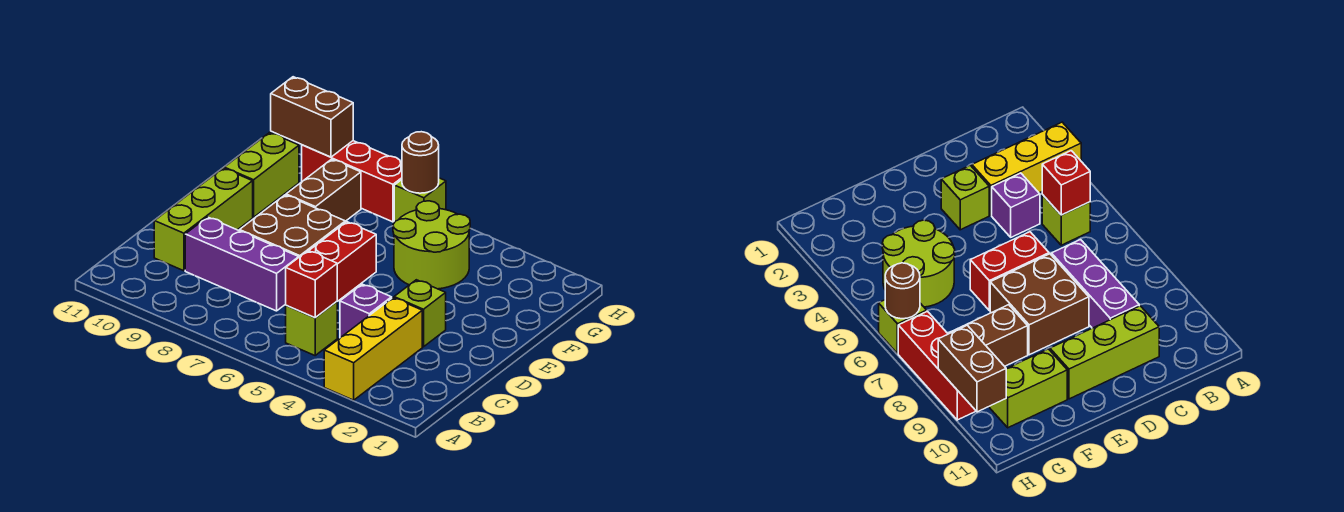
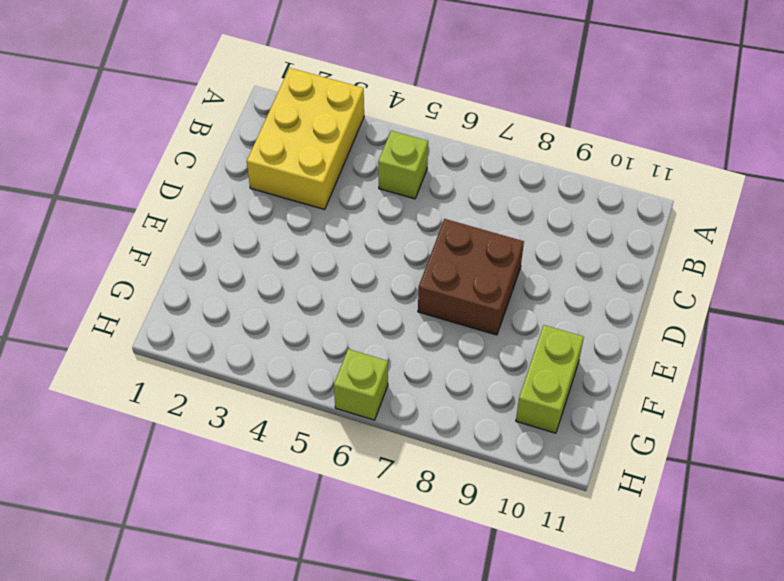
yellow brick A2:C3 level 1 -> yellow brick A3:C3 level 1
none -> purple brick C4 level 1
none -> purple brick C7:C9 level 1
none -> lime brick C10:E10 level 1

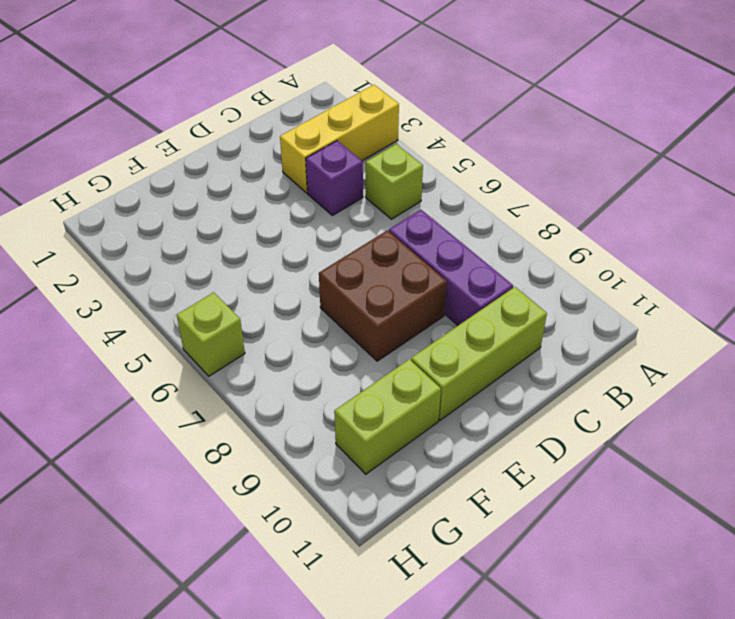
none -> lime brick D3 level 1
none -> red brick D6:E6 level 1
none -> lime round brick F4:G5 level 1

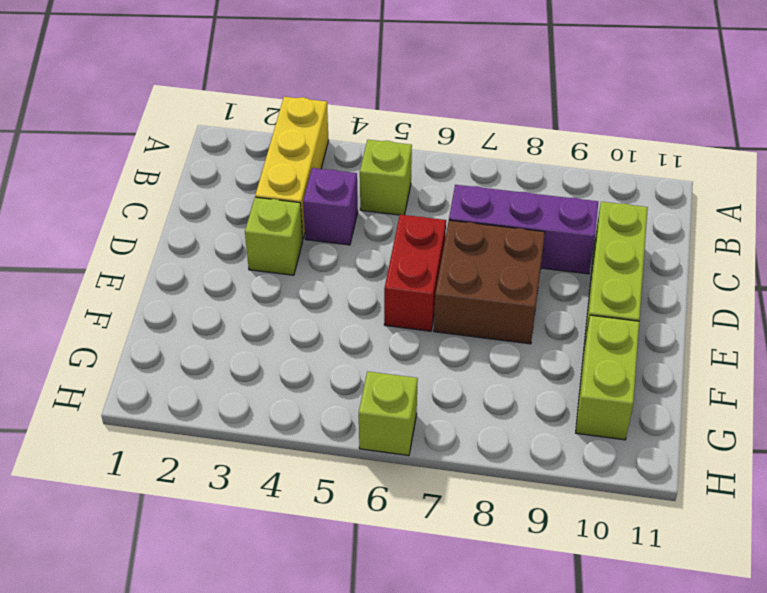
none -> lime round brick F4:G5 level 1
none -> brown brick F8:G8 level 1
none -> red brick H7:H9 level 1

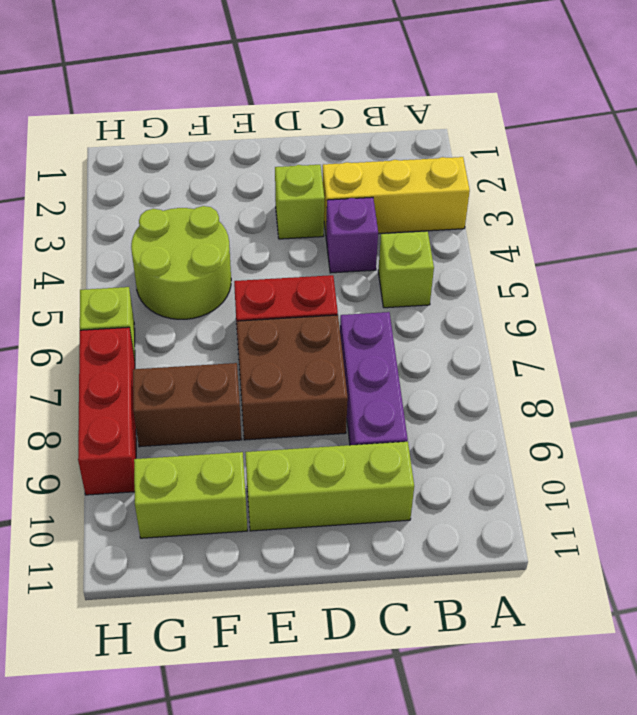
none -> red brick B5 level 2
none -> brown round brick H6 level 2
none -> brown brick H9:H10 level 2

